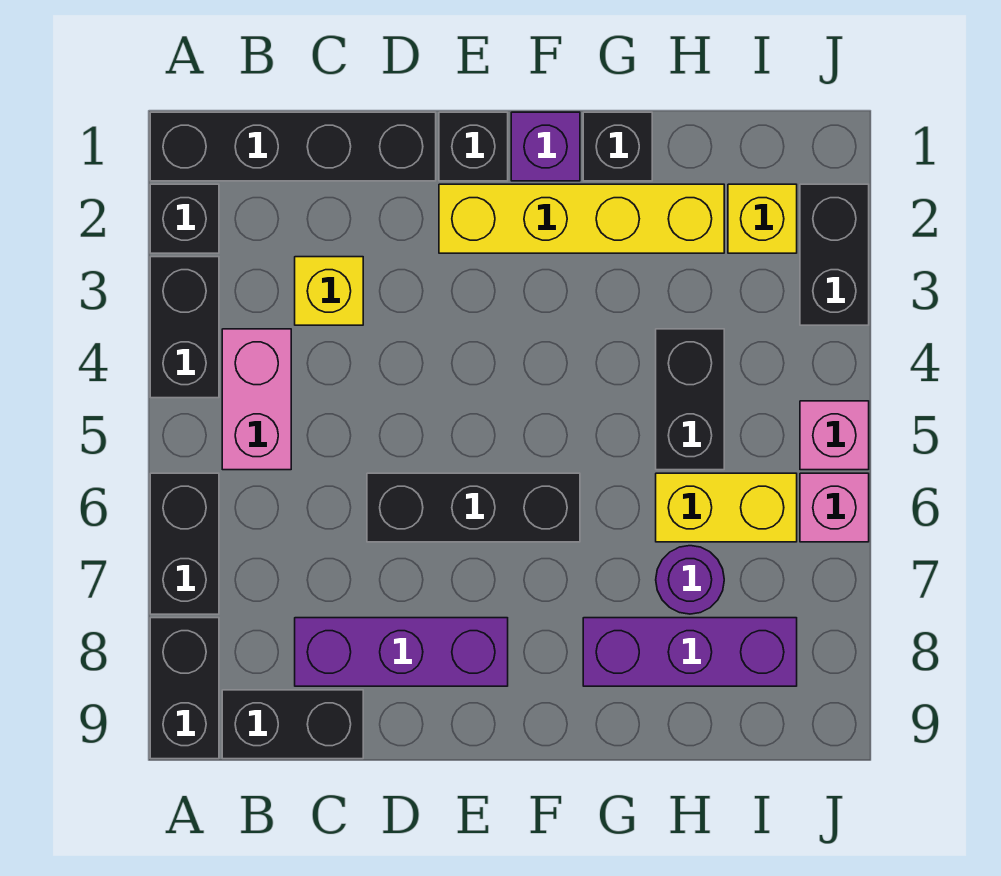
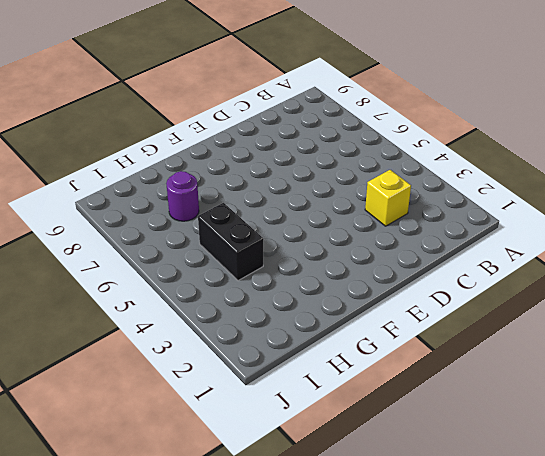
none -> black brick A1:D1 level 1
none -> black brick A2 level 1
none -> black brick A3:A4 level 1

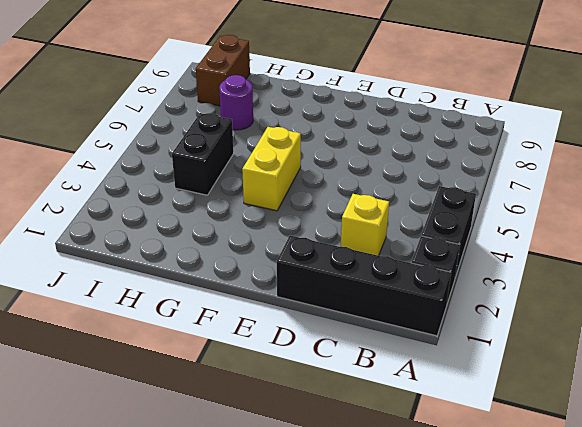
yellow brick F4:F5 level 1 -> yellow brick H6:I6 level 1
brown brick I8:I9 level 1 -> purple brick G8:I8 level 1
none -> black brick A6:A7 level 1
none -> black brick A8:A9 level 1
none -> pink brick B4:B5 level 1

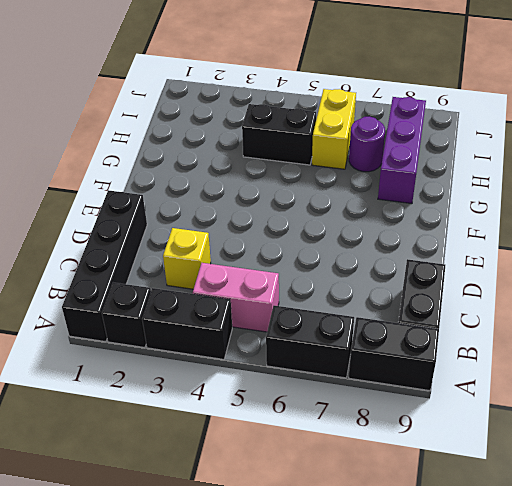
none -> purple brick C8:E8 level 1
none -> black brick D6:F6 level 1
none -> black brick E1 level 1

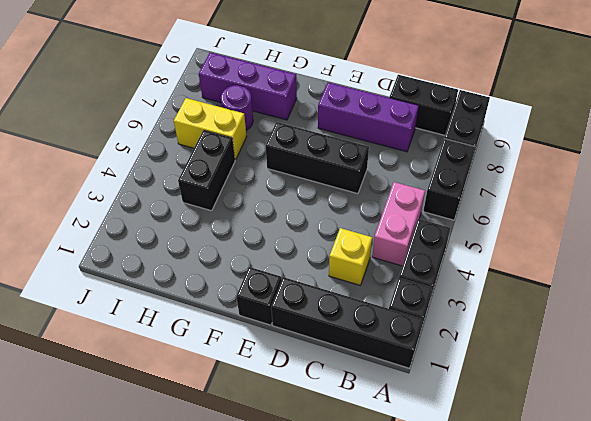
none -> yellow brick E2:H2 level 1
none -> purple brick F1 level 1
none -> black brick G1 level 1

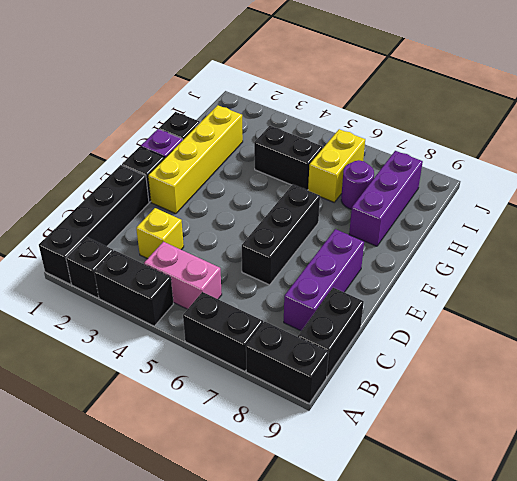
none -> yellow brick I2 level 1
none -> black brick J2:J3 level 1
none -> pink brick J5 level 1

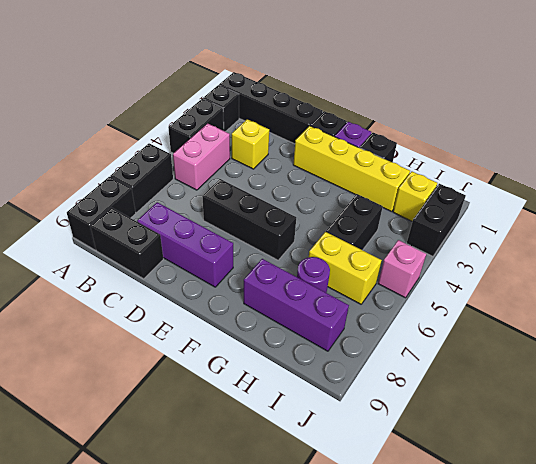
none -> pink brick J6 level 1

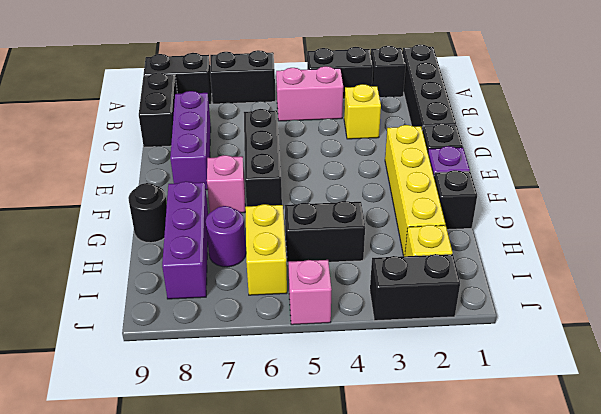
pink brick F7 level 1 -> pink brick J6 level 1
black round brick G9 level 1 -> none

